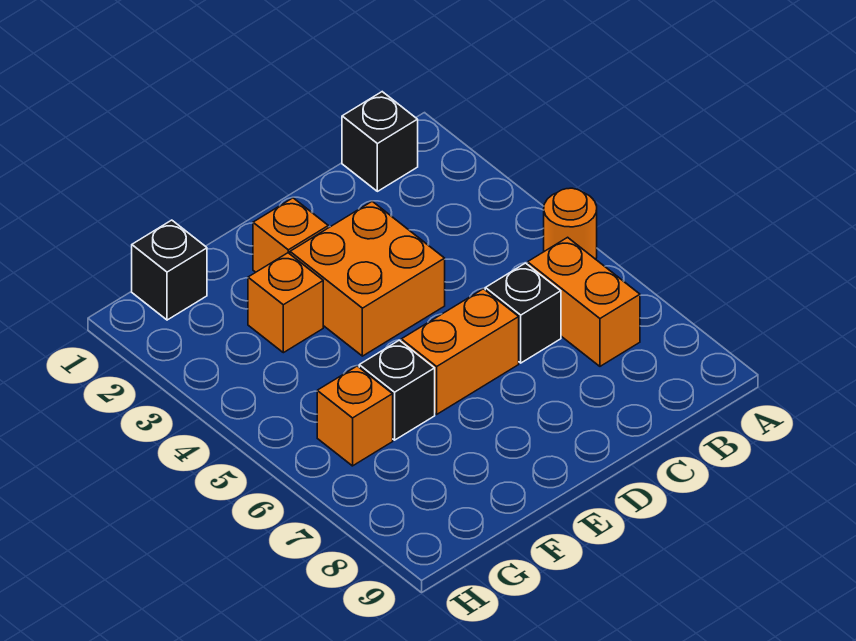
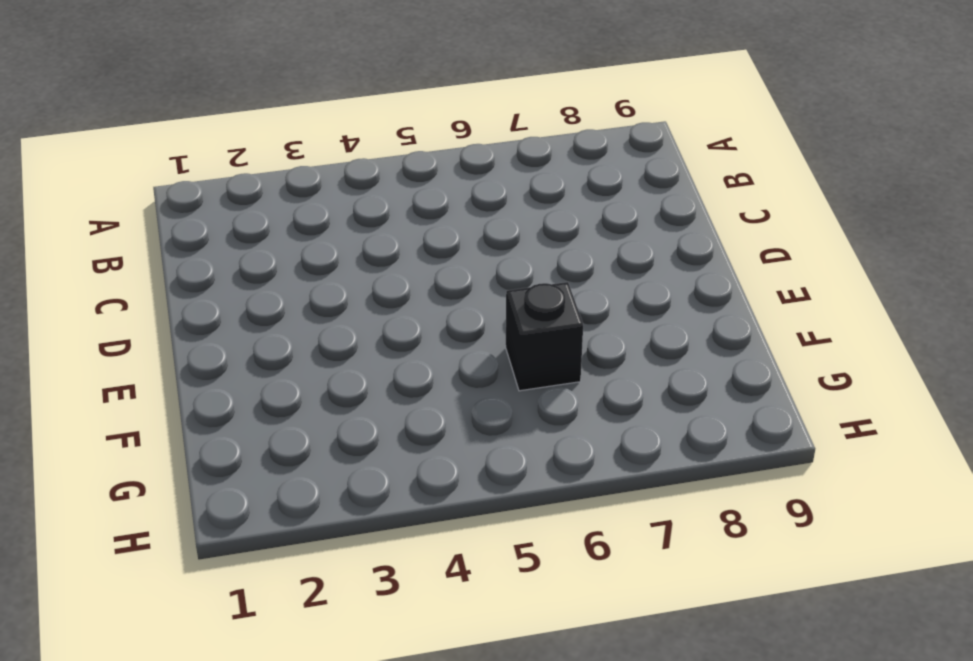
none -> orange round brick A5 level 1
none -> black brick B1 level 1

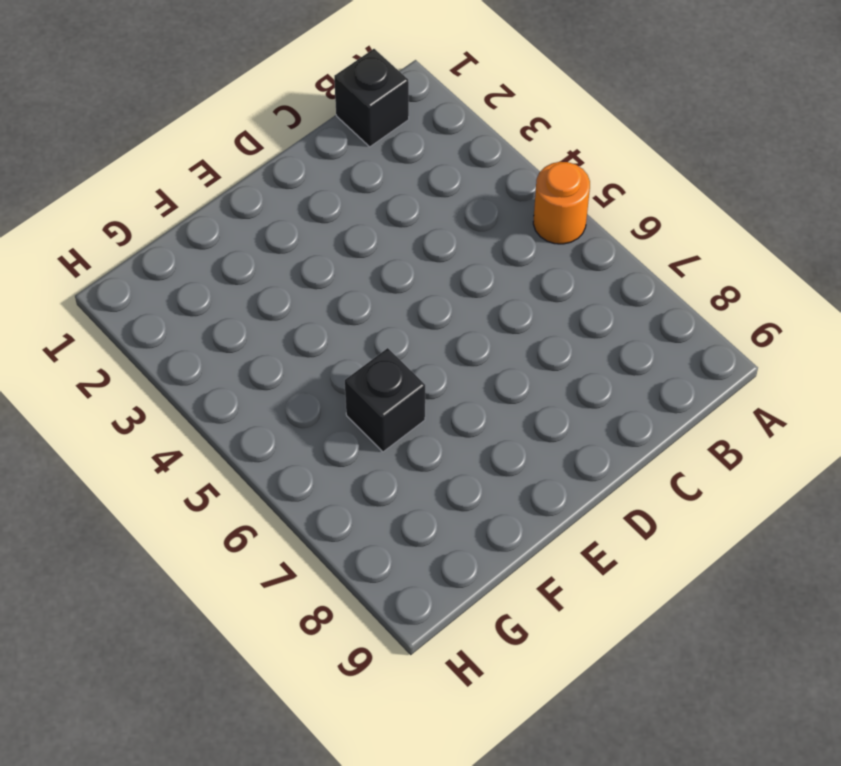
none -> orange brick B6:B7 level 1
none -> black brick C6 level 1

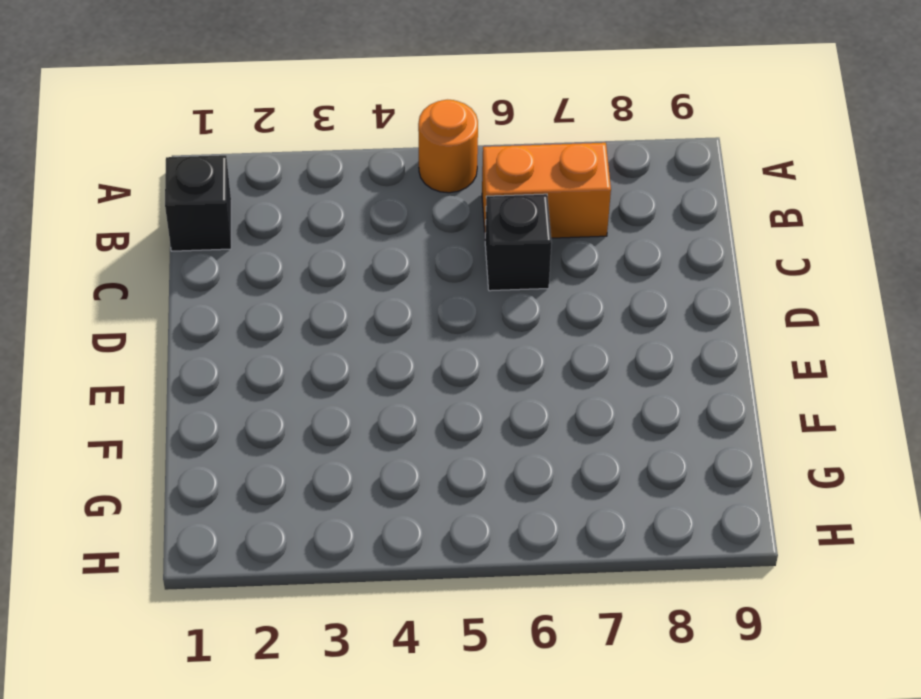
none -> orange brick D3:E4 level 1
none -> orange brick D6:E6 level 1

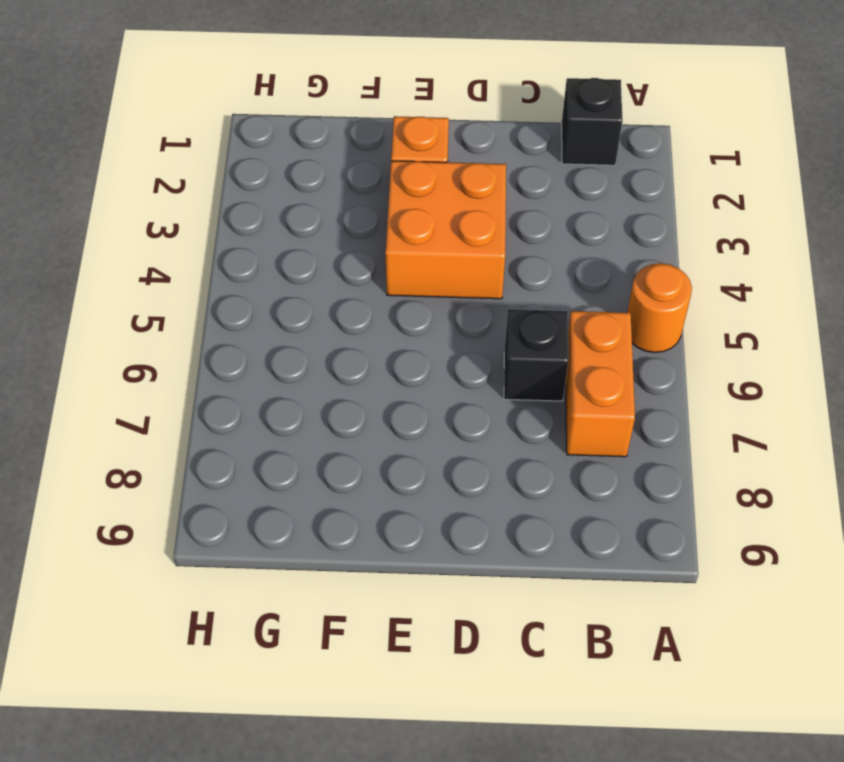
none -> orange brick D6:E6 level 1
none -> orange brick F3 level 1

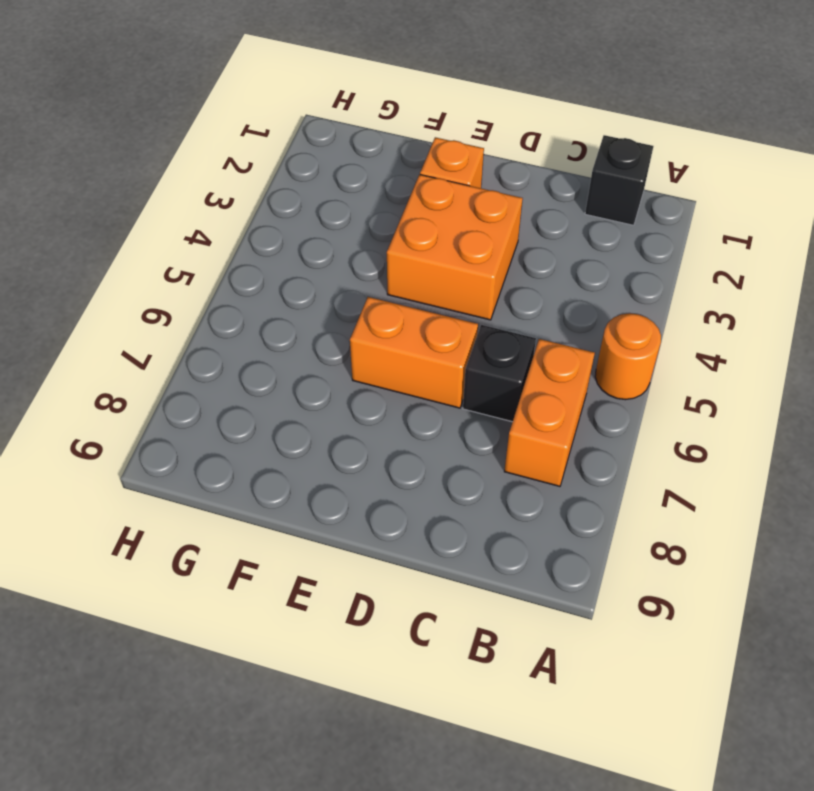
none -> orange brick F3 level 1
none -> black brick F6 level 1

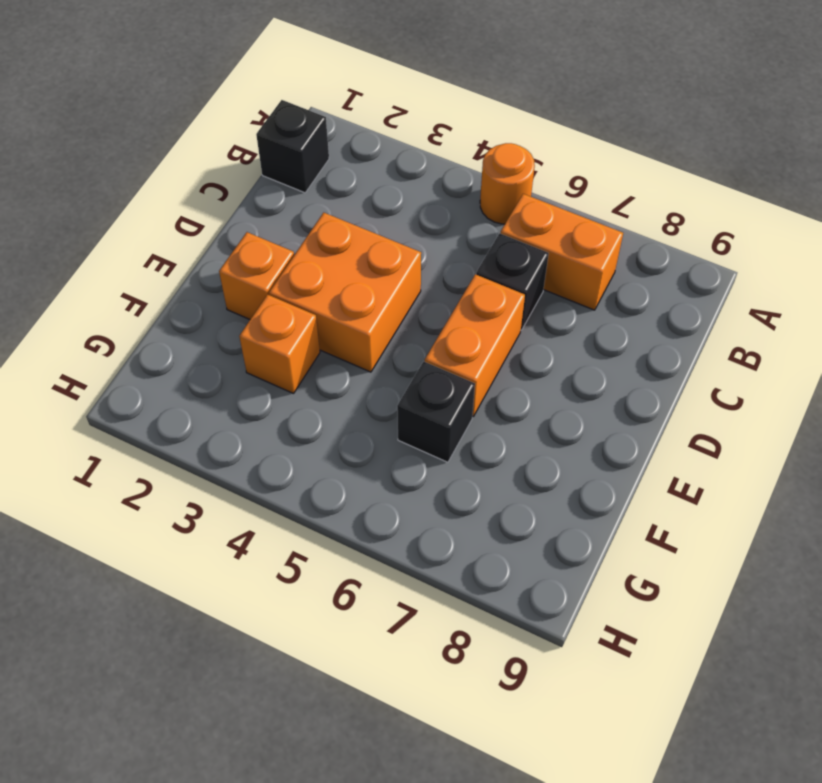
none -> black brick G1 level 1
none -> orange brick G6 level 1

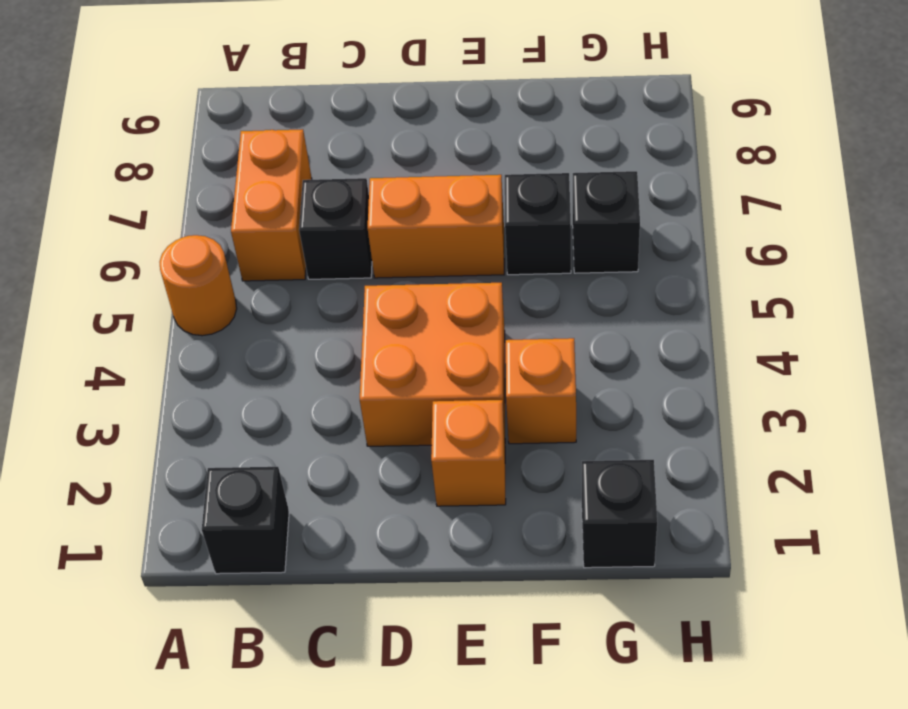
black brick G6 level 1 -> orange brick G6 level 1

